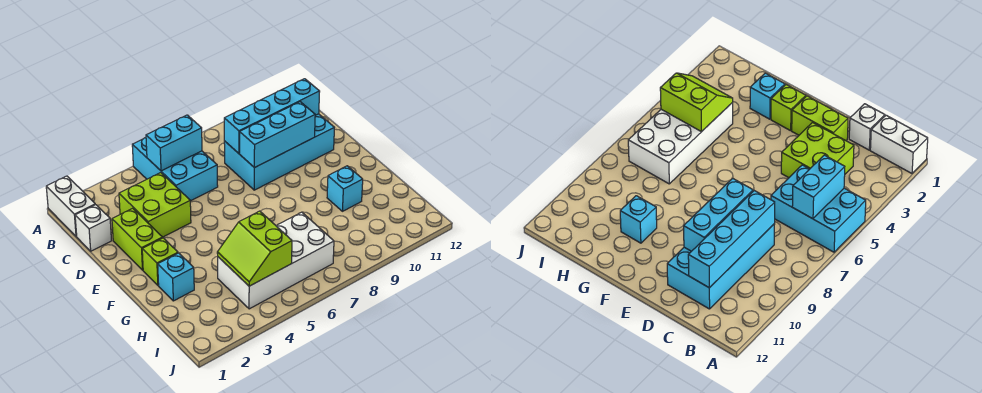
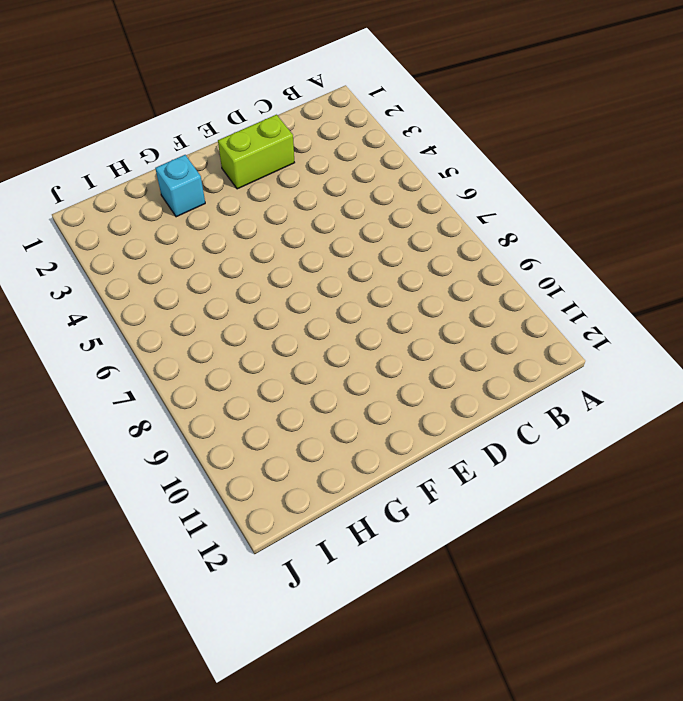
none -> white brick A1:B1 level 1
none -> cyan brick A5:C6 level 1
none -> white brick C1 level 1

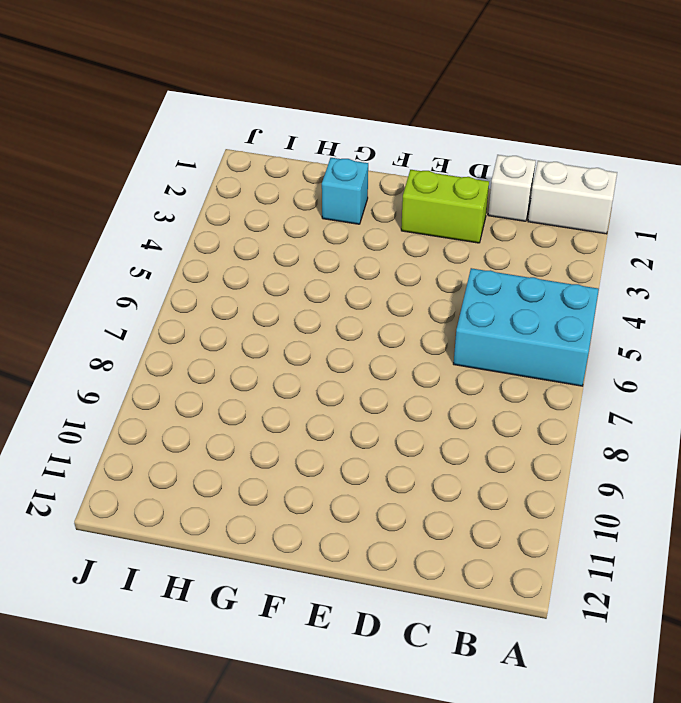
none -> lime brick C3:D4 level 1
none -> cyan brick C8:D11 level 1
none -> lime brick F2 level 1

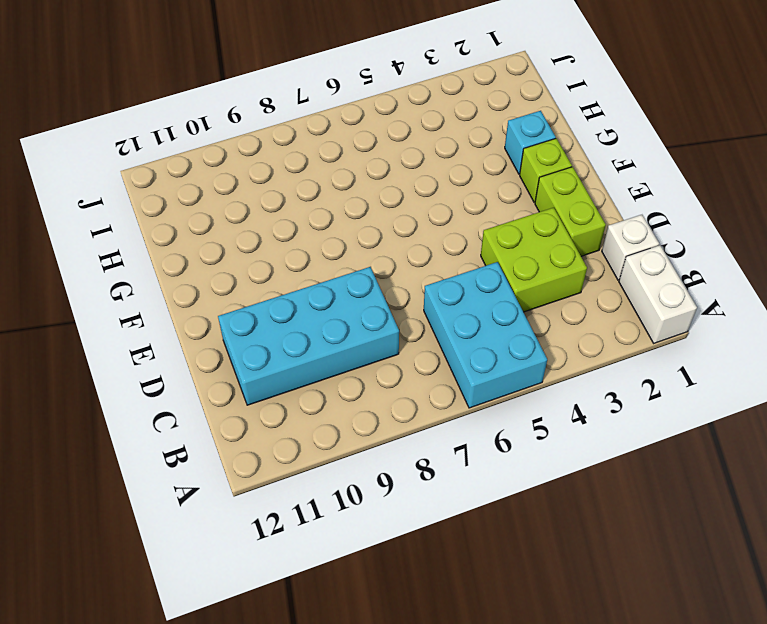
none -> cyan brick G10 level 1
none -> white brick H4:I7 level 1
none -> cyan brick B5:B6 level 2

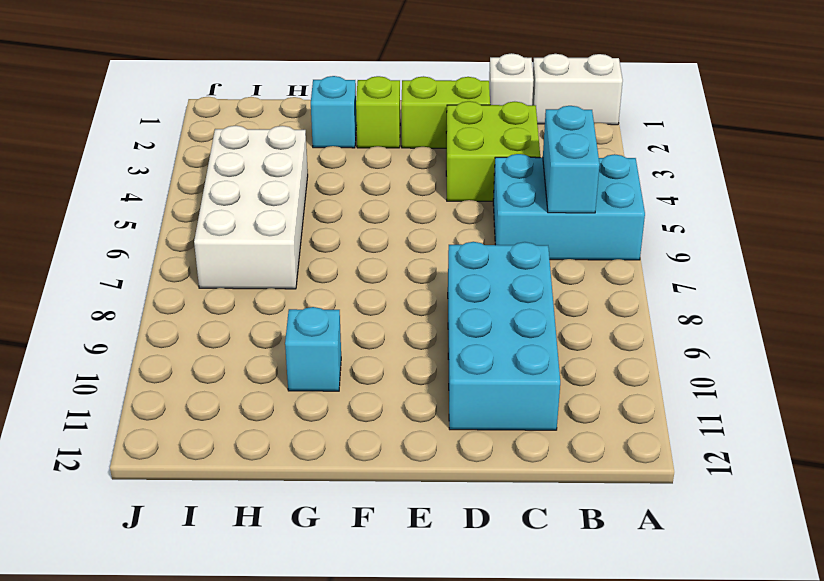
none -> cyan brick C8:C11 level 2
none -> cyan brick D8:D10 level 2
none -> lime slope H4:I5 level 2 top 5

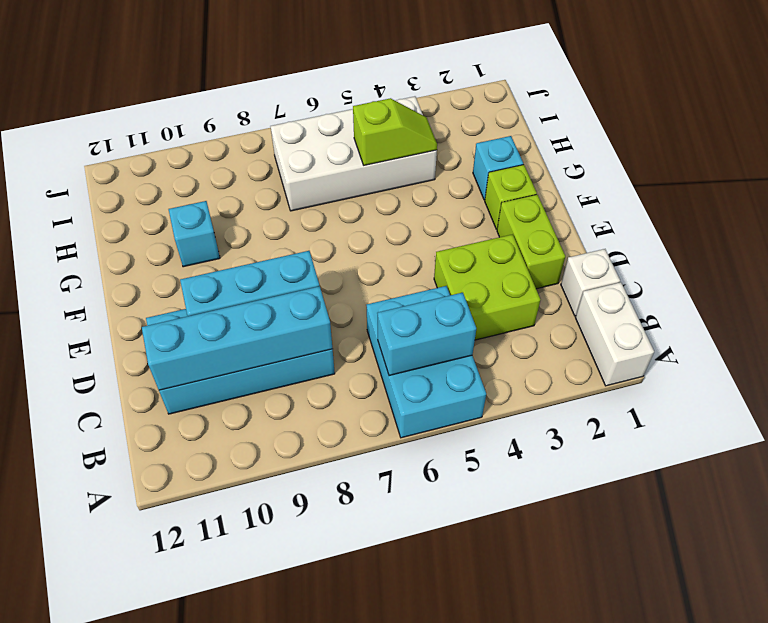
lime slope H4:H5 level 2 top 5 -> lime slope H4:I5 level 2 top 5

